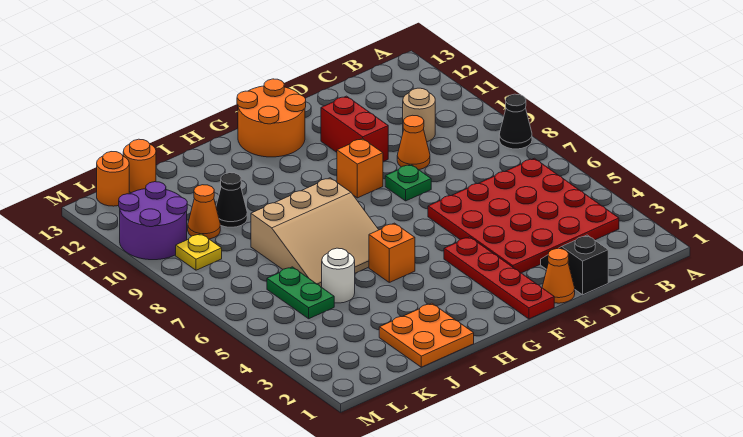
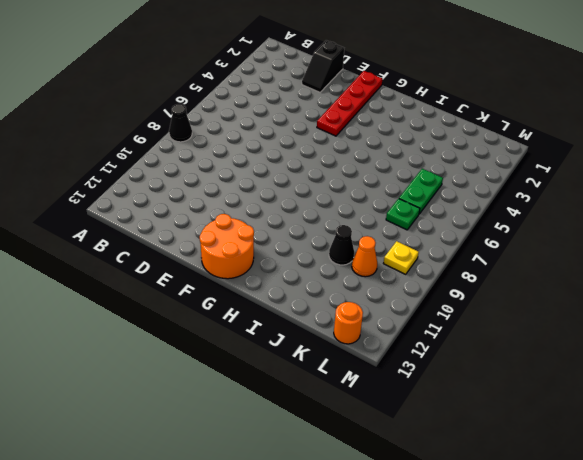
green plate K7 level 1 -> green plate E8 level 1
none -> red plate B3:E6 level 1
none -> tan round brick C10 level 1
none -> orange cone D9 level 1

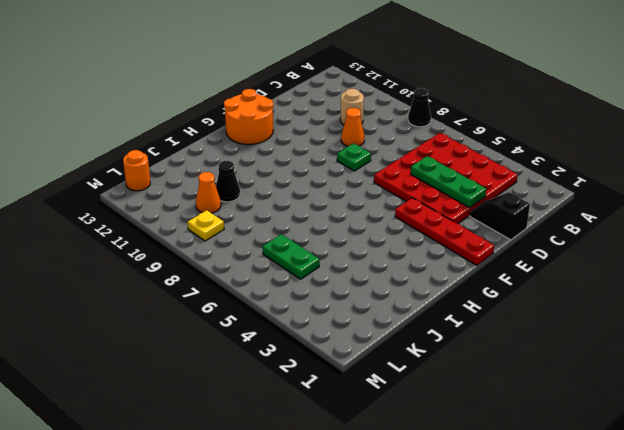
green plate D3:D5 level 2 -> none
none -> orange cone E1 level 1
none -> red brick E10:E11 level 1
none -> orange brick F9 level 1

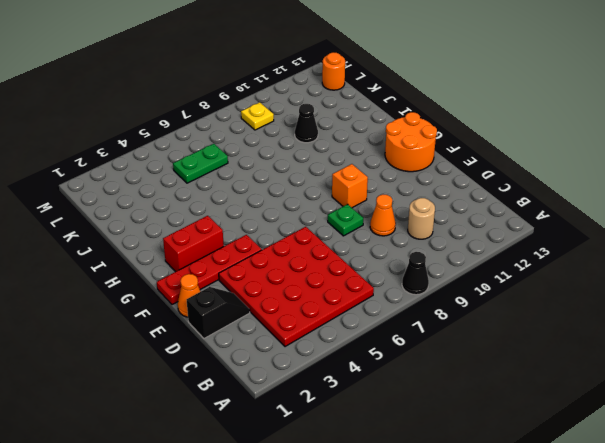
red brick G2:G3 level 1 -> red brick E10:E11 level 1
none -> orange brick H5 level 1
none -> tan slope H6:J8 level 1 top 8
none -> orange plate I1:J2 level 1

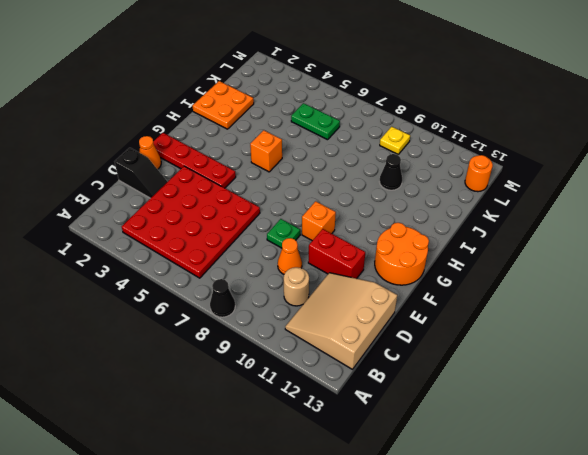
tan slope B11:D13 level 1 top 13 -> tan slope H6:J8 level 1 top 8
none -> white round brick J5 level 1
none -> orange cone K10 level 1
none -> orange round brick K13 level 1

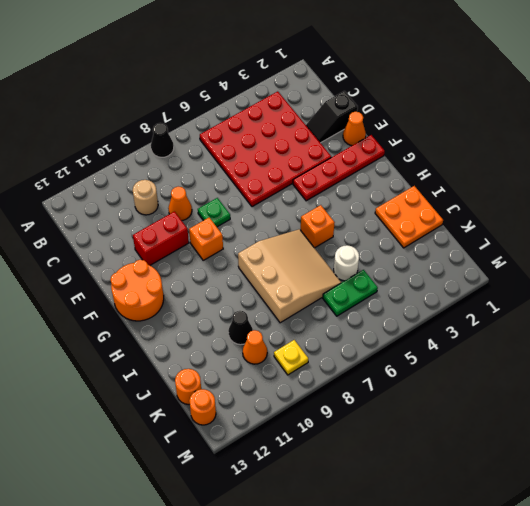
none -> purple round brick L10:M11 level 1

